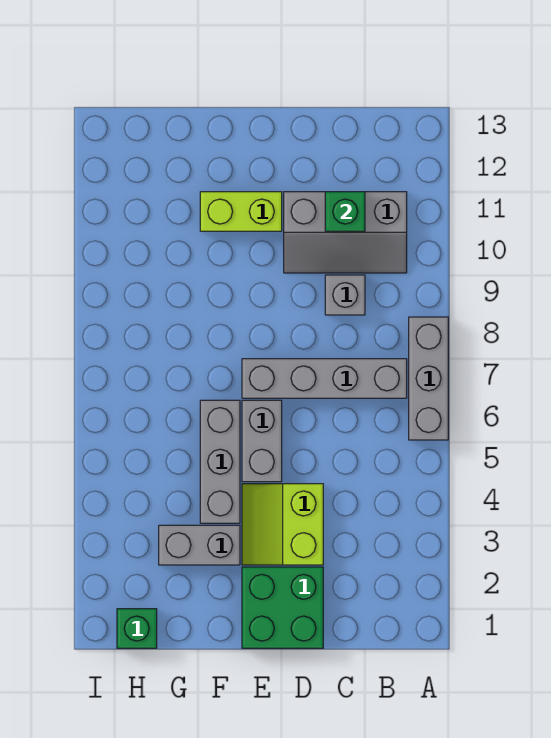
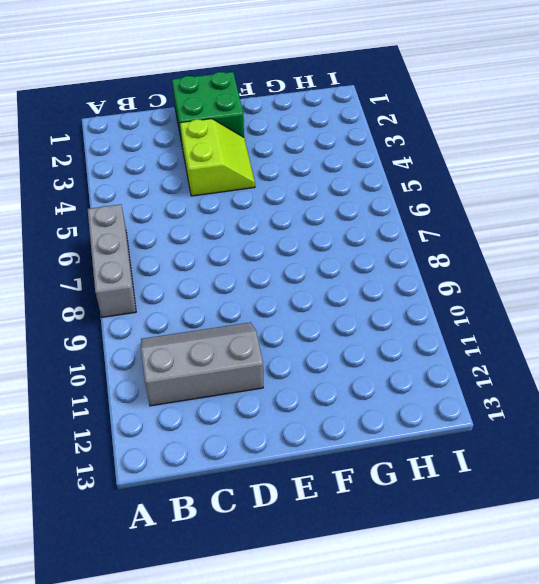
none -> grey brick B7:E7 level 1
none -> grey brick C9 level 1
none -> grey brick E5:E6 level 1

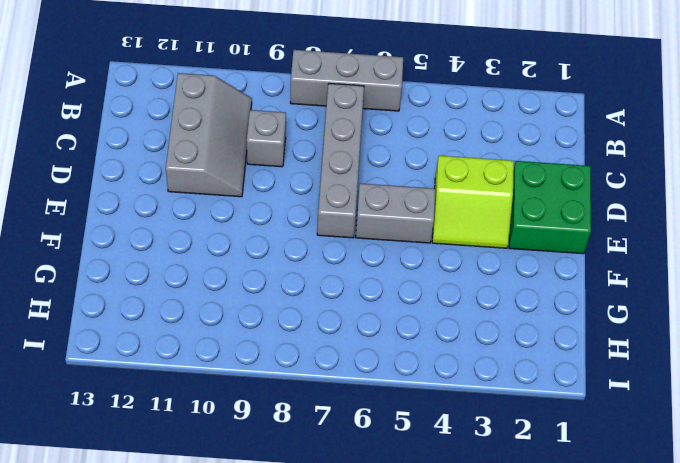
none -> lime brick E11:F11 level 1
none -> grey brick F3:G3 level 1
none -> grey brick F4:F6 level 1

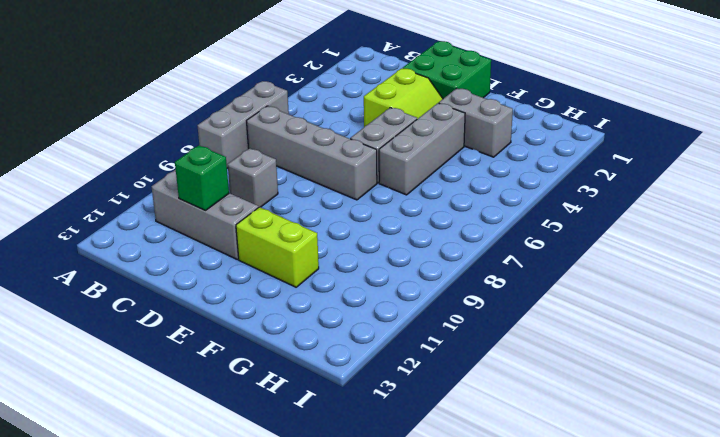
none -> green brick H1 level 1

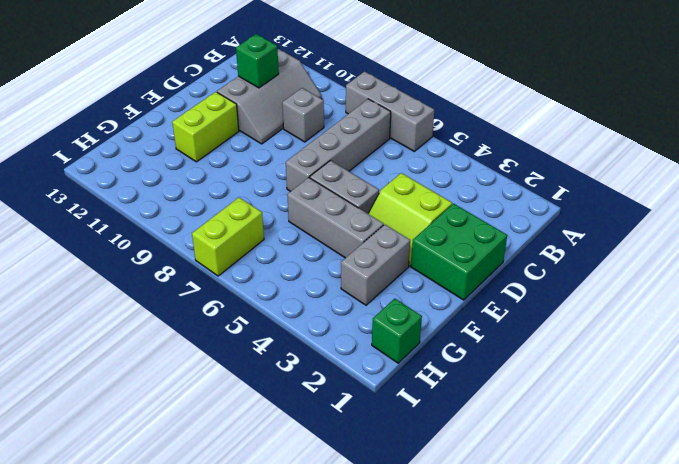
lime brick H7:I7 level 1 -> none

